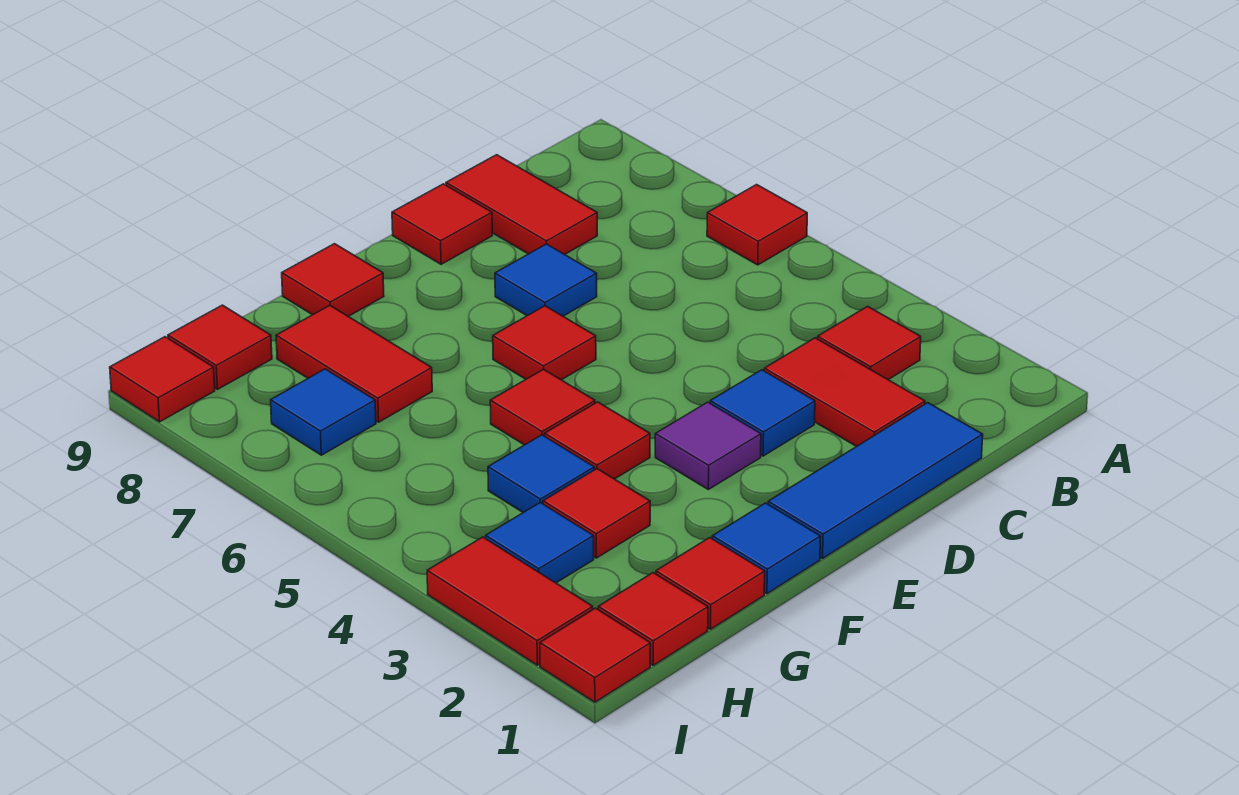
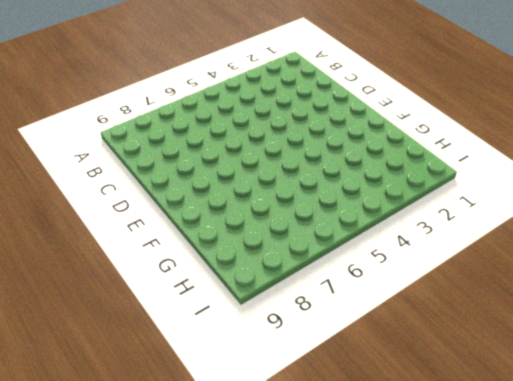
none -> red tile A6 level 1
none -> red tile B3 level 1
none -> blue tile C1:E1 level 1

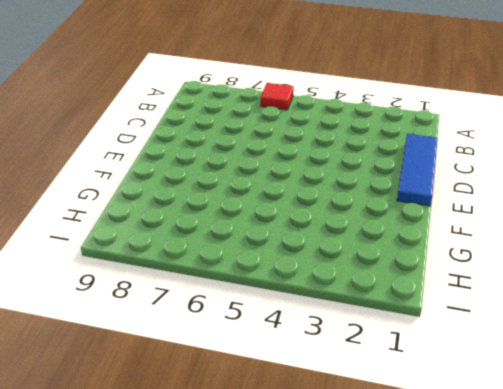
none -> red tile B3 level 1
none -> red tile C2:C3 level 1
none -> red tile C8:C9 level 1

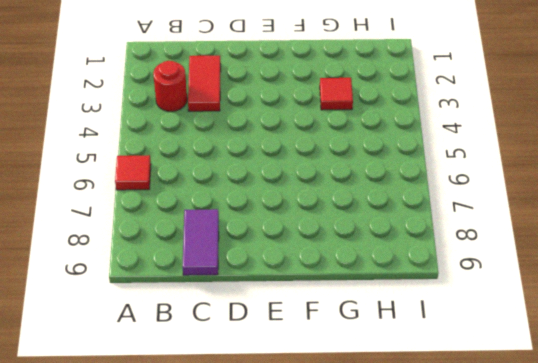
red round brick B3 level 1 -> red tile B3 level 1
purple tile C8:C9 level 1 -> red tile C8:C9 level 1
none -> blue tile C1:E1 level 1
none -> blue tile D3 level 1
none -> blue tile D7 level 1

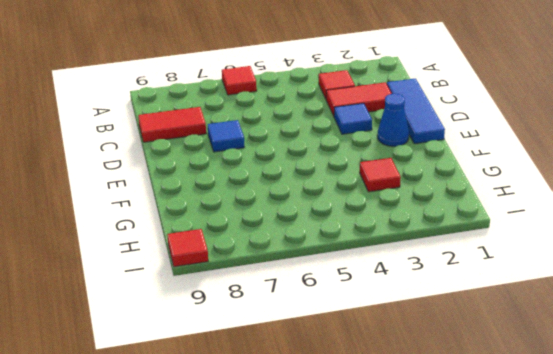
blue cone E2 level 1 -> none
none -> red tile D9 level 1
none -> purple tile E3 level 1
none -> red tile E6 level 1

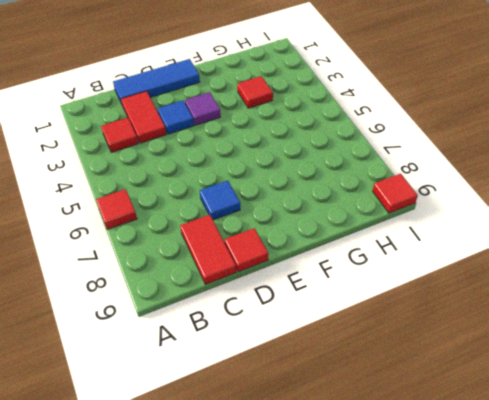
none -> red tile E6 level 1
none -> blue tile F1 level 1
none -> red tile F4 level 1

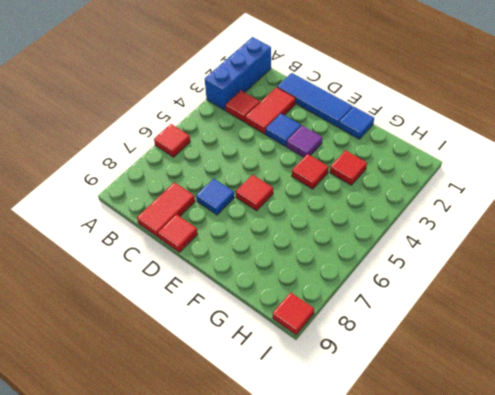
blue brick A1:A3 level 1 -> none
none -> red tile F5 level 1
none -> red tile F9 level 1
none -> red tile G1 level 1

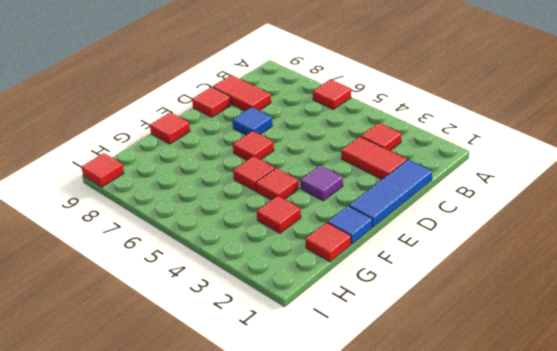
none -> blue tile D3 level 1
none -> blue tile G4 level 1
none -> red tile G7:G8 level 1

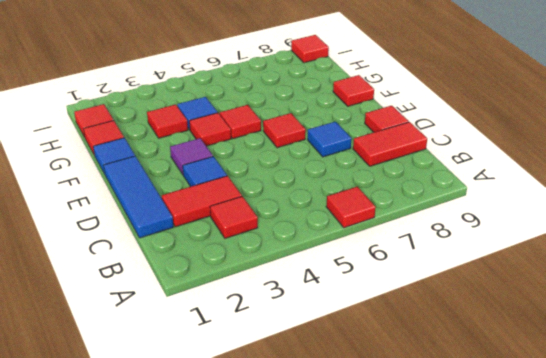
none -> red tile G7:G8 level 1
none -> blue tile H3 level 1
none -> blue tile H7 level 1

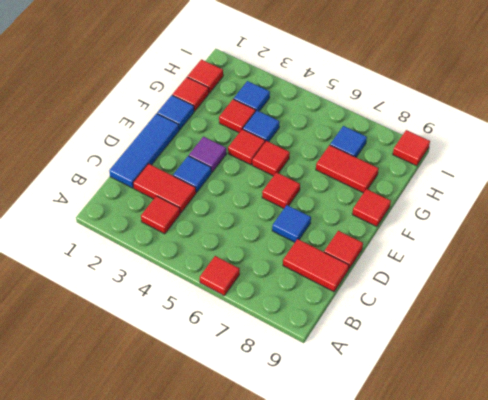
none -> red tile H9 level 1
none -> red tile I1 level 1
none -> red tile I2:I3 level 1

